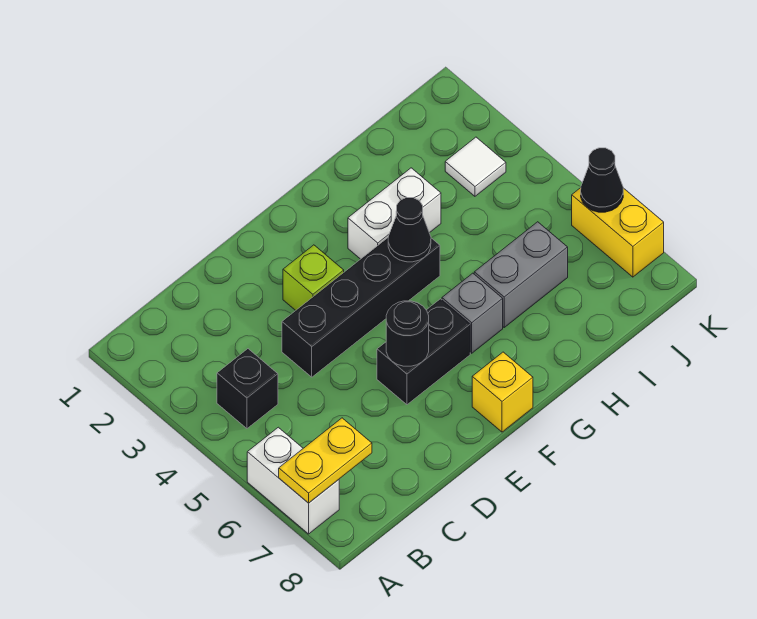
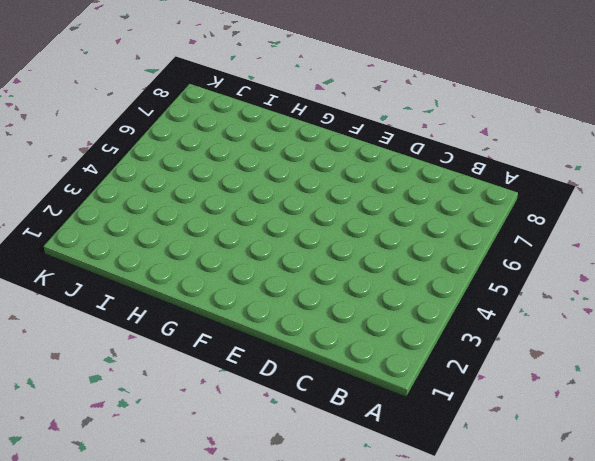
none -> white brick A6:A7 level 1
none -> black brick B4 level 1
none -> black brick D4:G4 level 1

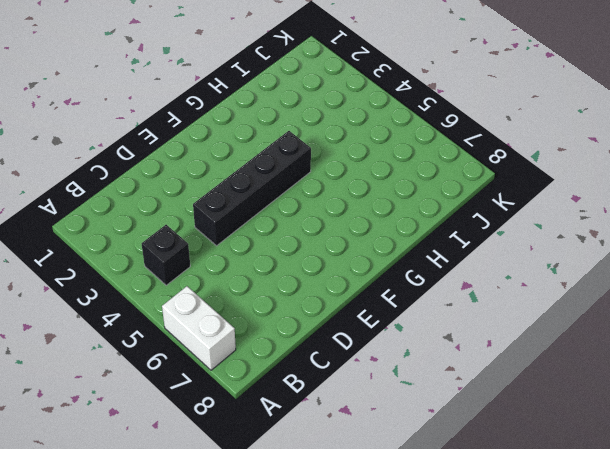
none -> lime brick E3 level 1
none -> black brick E6:F6 level 1
none -> yellow brick F8 level 1

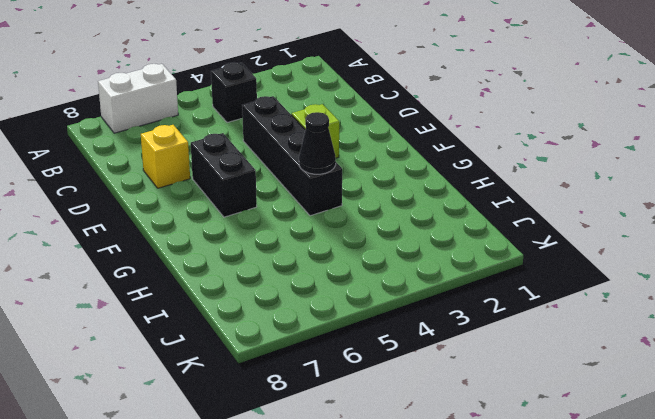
yellow brick D7 level 1 -> yellow brick F8 level 1
none -> white brick G3:H3 level 1
none -> grey brick G6 level 1
none -> grey brick H6:I6 level 1

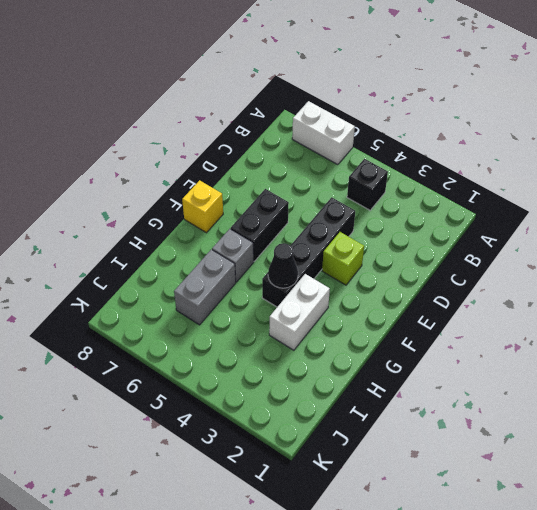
none -> white tile J3 level 1
none -> yellow brick K6:K7 level 1
none -> yellow plate A7:B7 level 2

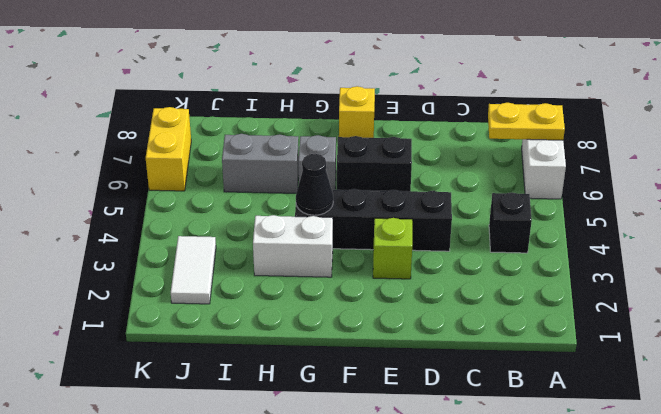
white tile J2:J3 level 1 -> white tile J3 level 1
none -> black round brick E6 level 2
none -> black cone K6 level 2

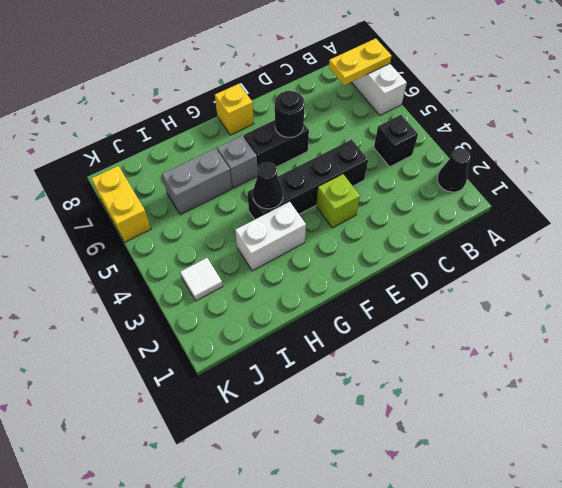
black cone A2 level 1 -> black cone K6 level 2

